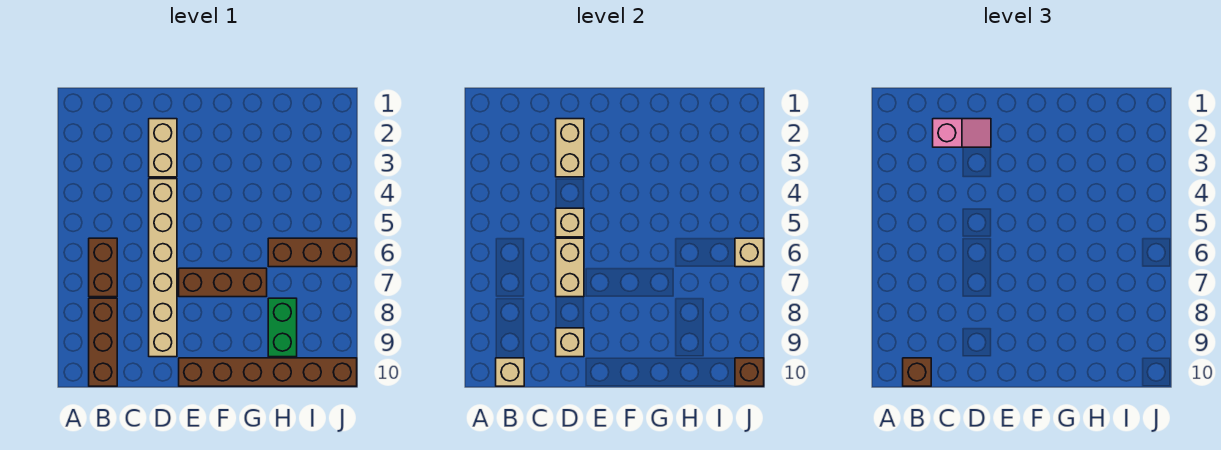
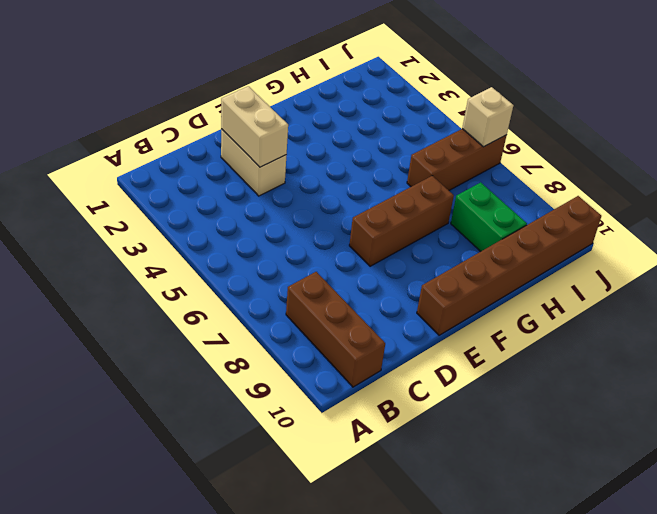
none -> brown brick B6:B7 level 1
none -> tan brick D4:D9 level 1
none -> tan brick B10 level 2

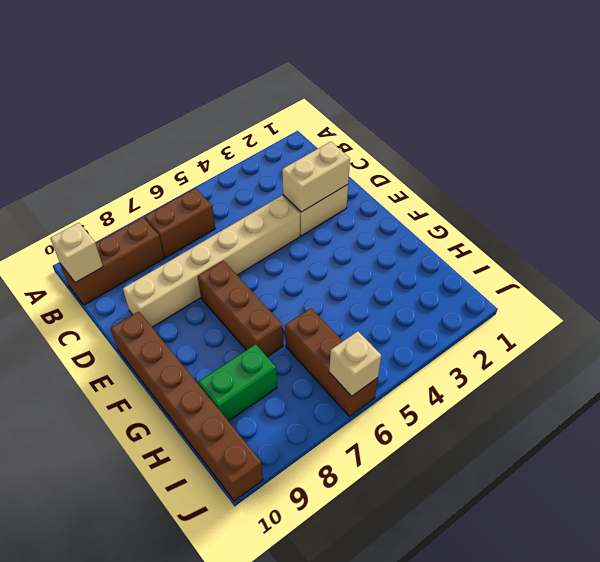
none -> tan brick D5 level 2
none -> tan brick D6:D7 level 2
none -> tan brick D9 level 2

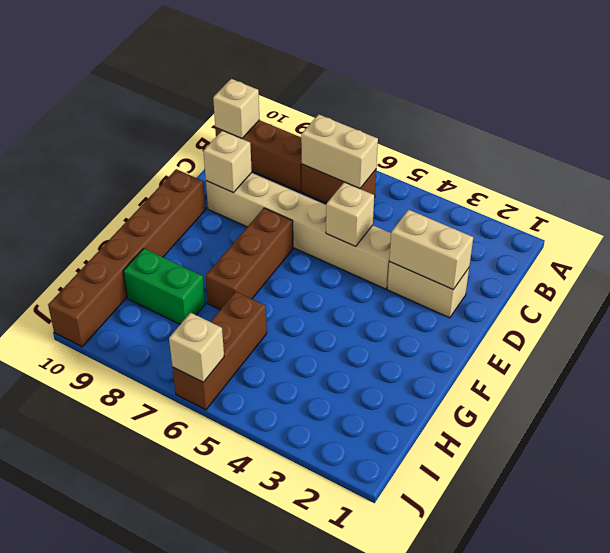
tan brick B6:B7 level 2 -> tan brick D6:D7 level 2
none -> brown brick J10 level 2
none -> brown brick B10 level 3
none -> pink slope C2:D2 level 3 top C

